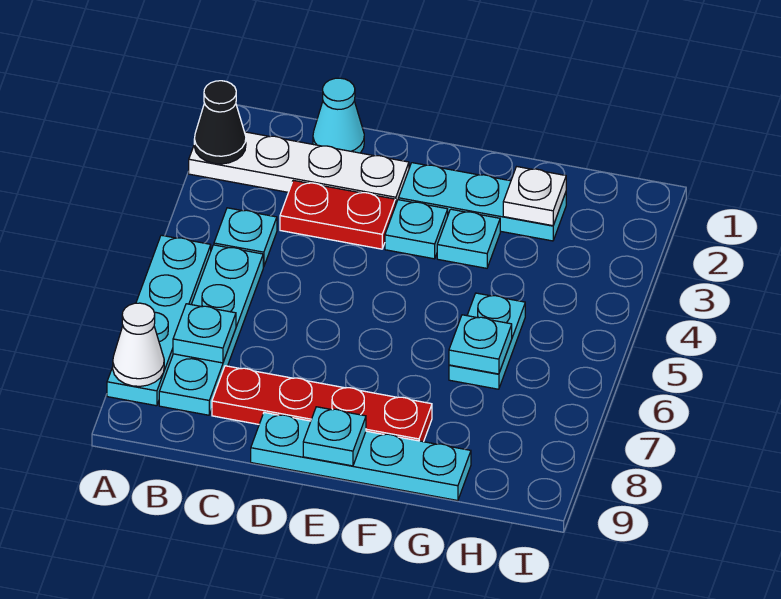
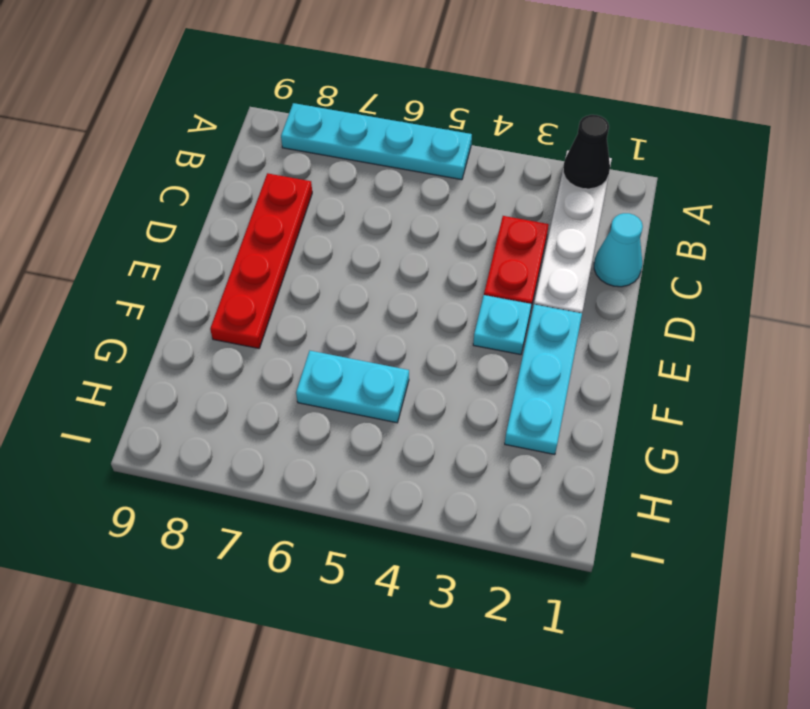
none -> cyan plate B4 level 1
none -> cyan plate B5:B8 level 1
none -> cyan plate D9:G9 level 1

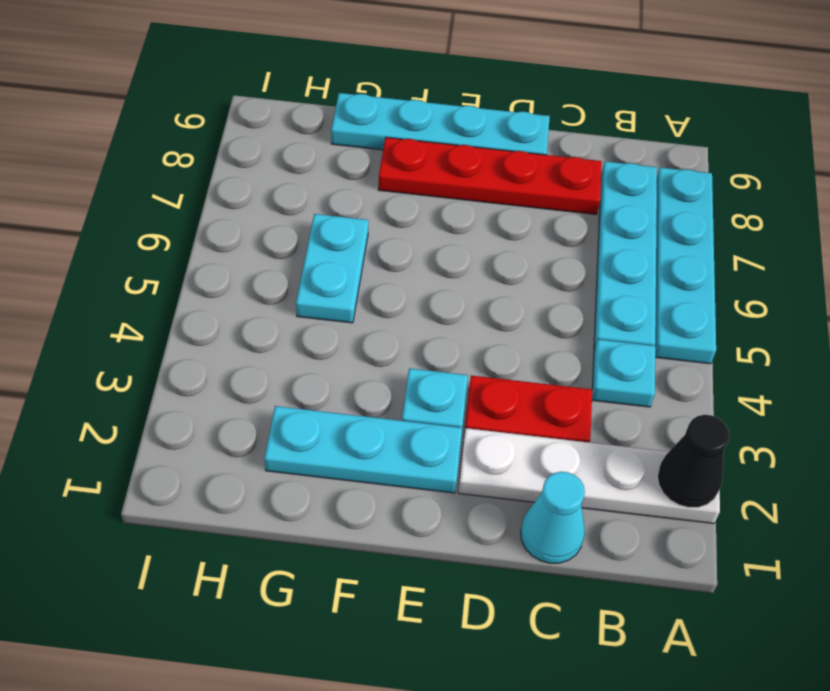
none -> cyan plate F3 level 1
none -> white cone A8 level 2
none -> cyan plate B7 level 2

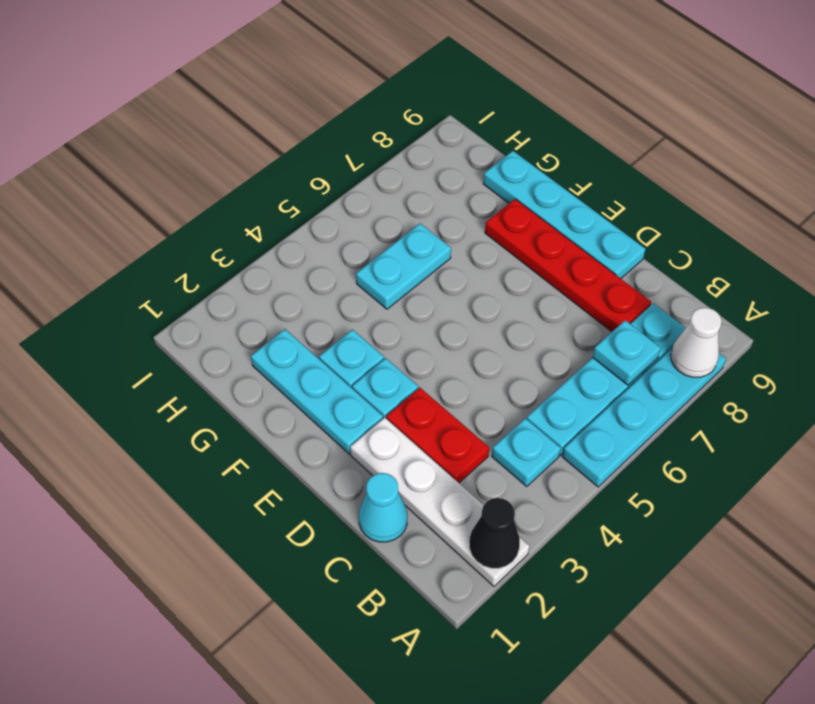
none -> cyan plate E9 level 2
none -> white plate G2 level 2
none -> cyan plate G6 level 2

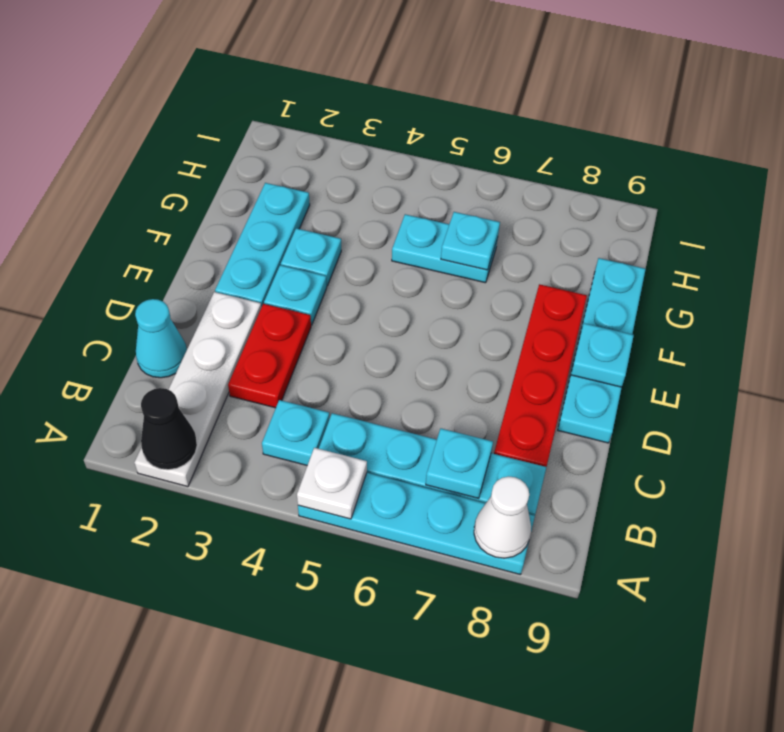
white plate A5 level 2 -> white plate G2 level 2

